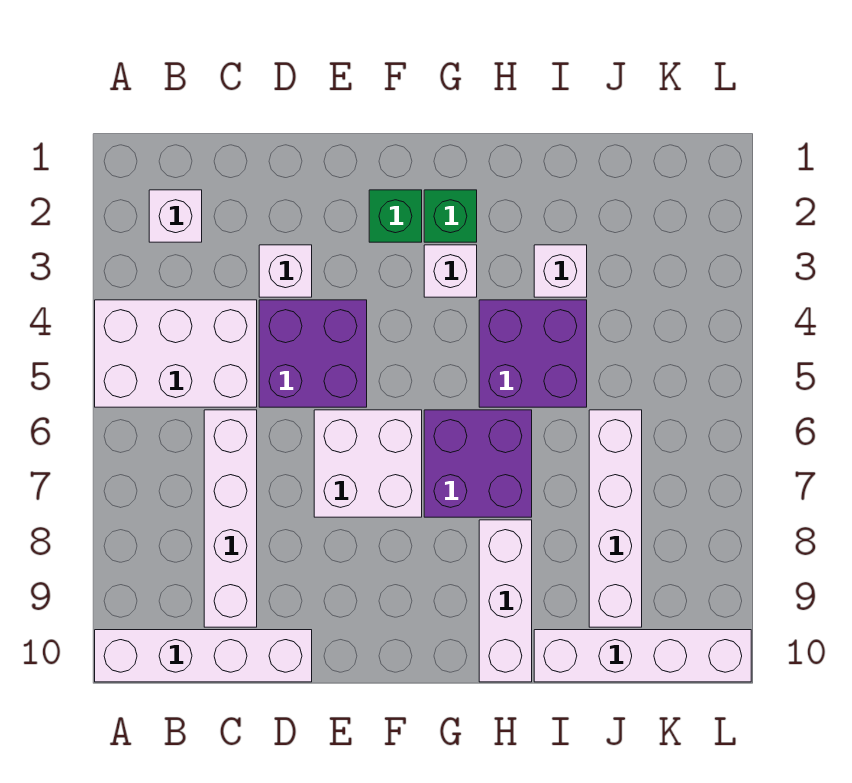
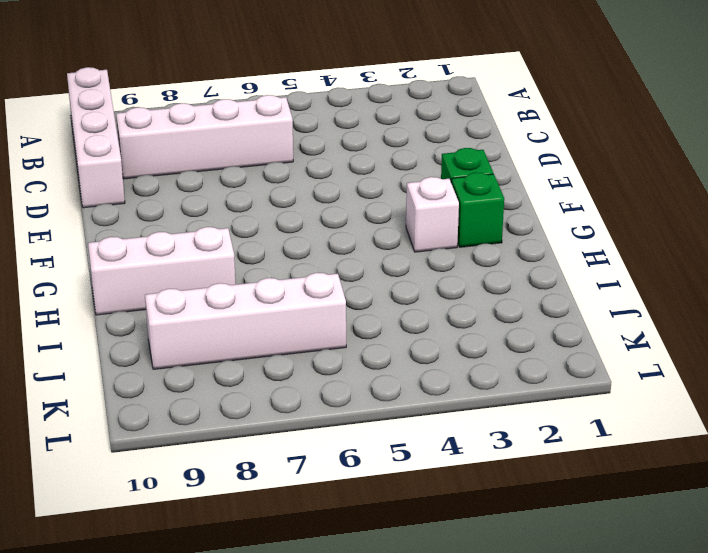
none -> white brick A4:C5 level 1
none -> white brick B2 level 1
none -> white brick D3 level 1

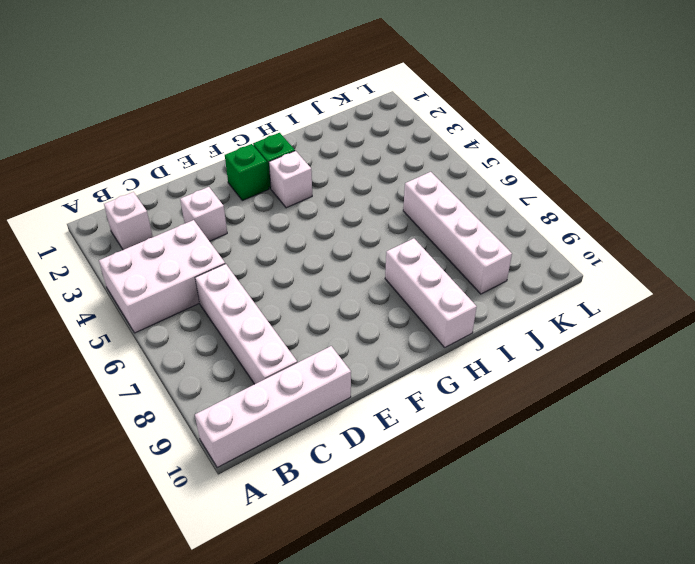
none -> purple brick D4:E5 level 1
none -> white brick E6:F7 level 1
none -> purple brick G6:H7 level 1

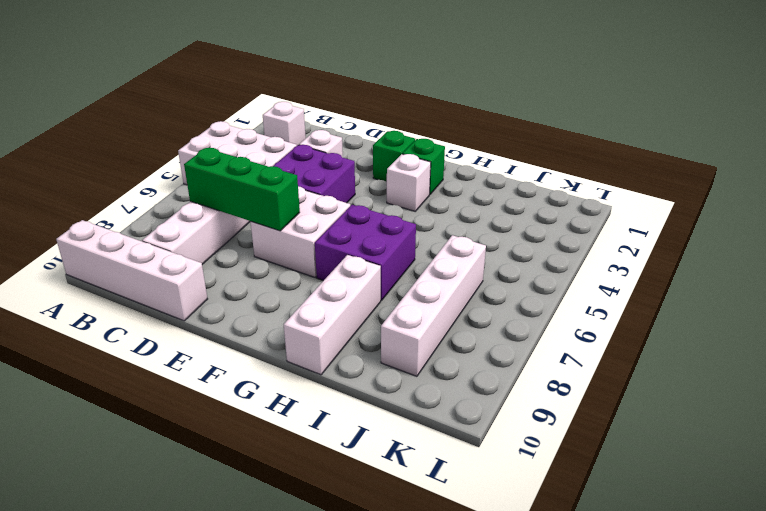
green brick C7:E7 level 2 -> none
none -> purple brick H4:I5 level 1
none -> white brick I3 level 1
none -> white brick I10:L10 level 1

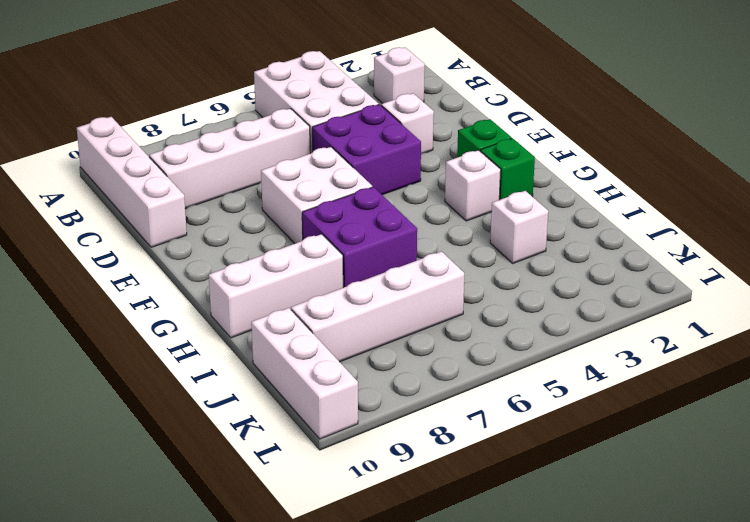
white brick J10:L10 level 1 -> white brick I10:L10 level 1
none -> purple brick H4:I5 level 1

